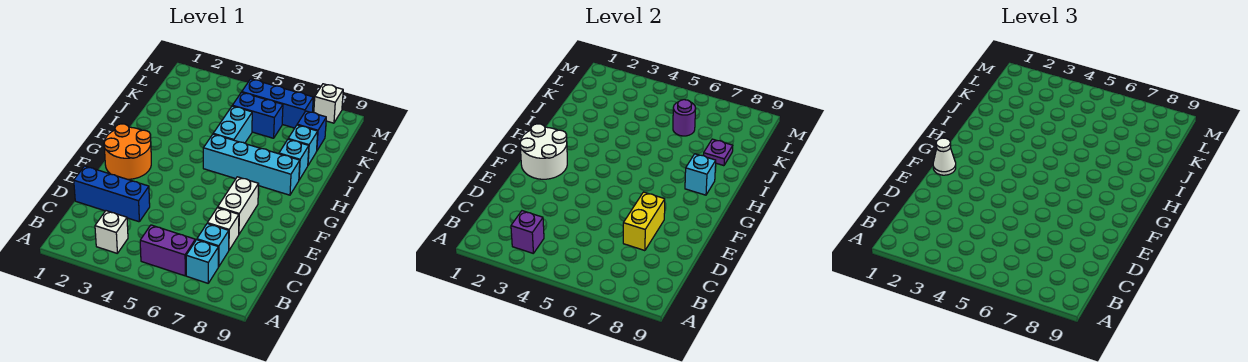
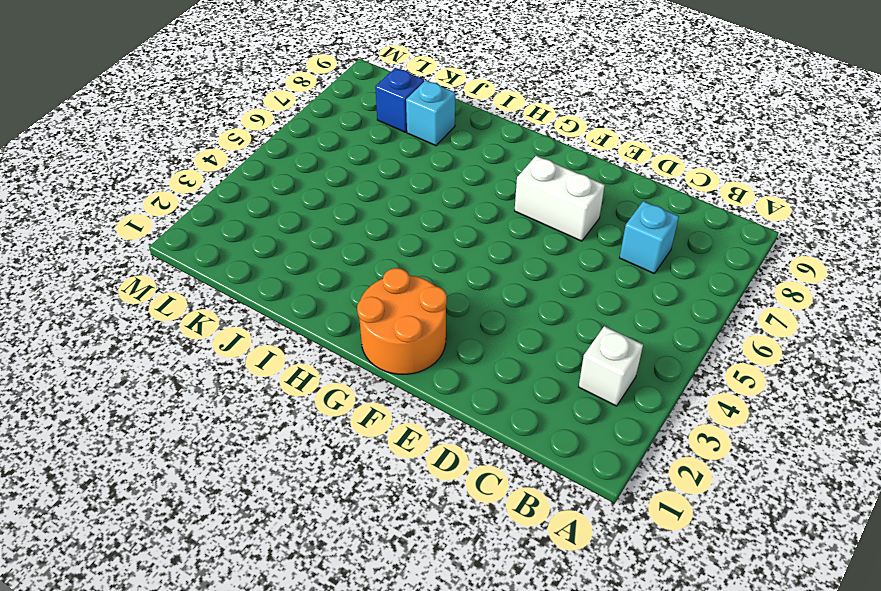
none -> purple brick B5:B6 level 1
none -> cyan brick B7 level 1
none -> blue brick D1:D3 level 1

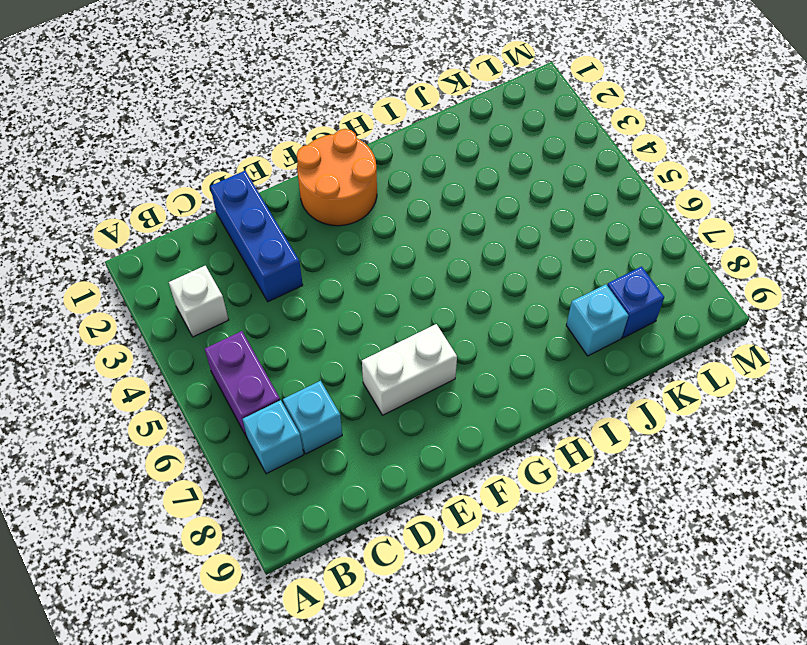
none -> white brick D7 level 1
none -> cyan brick H5:H8 level 1
none -> cyan brick I5:J5 level 1

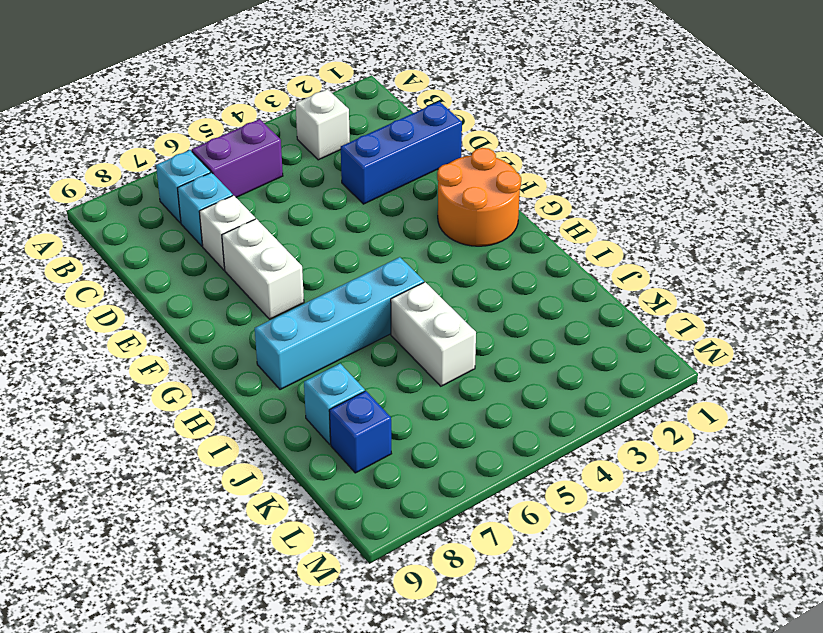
white brick I5:J5 level 1 -> cyan brick I5:J5 level 1
none -> cyan brick I8 level 1
none -> blue brick K5:K6 level 1
none -> blue brick L5:L7 level 1

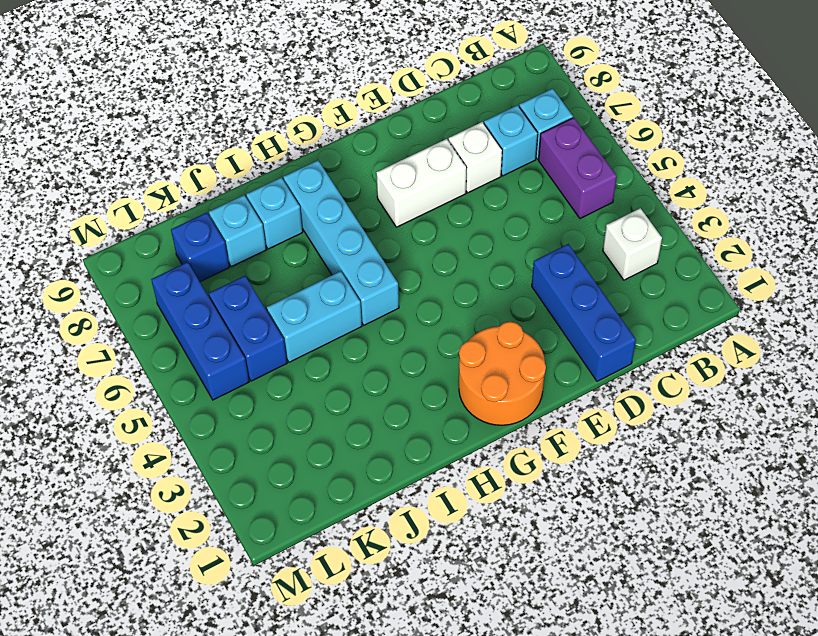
none -> white brick M8 level 1
none -> purple brick B3 level 2
none -> yellow brick D7:E7 level 2

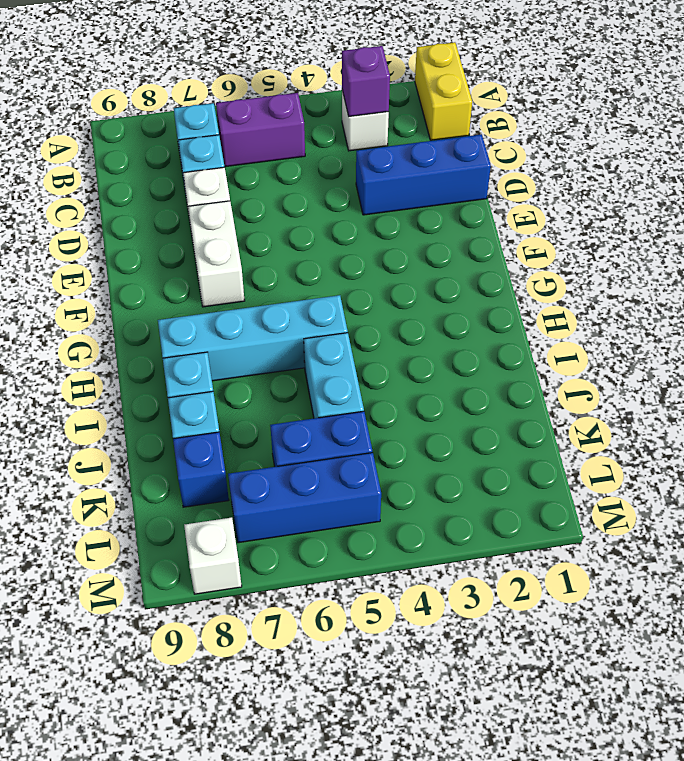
yellow brick A1:B1 level 1 -> yellow brick D7:E7 level 2
none -> orange round brick F1:G2 level 1
none -> white round brick F1:G2 level 2
none -> cyan brick H8 level 2

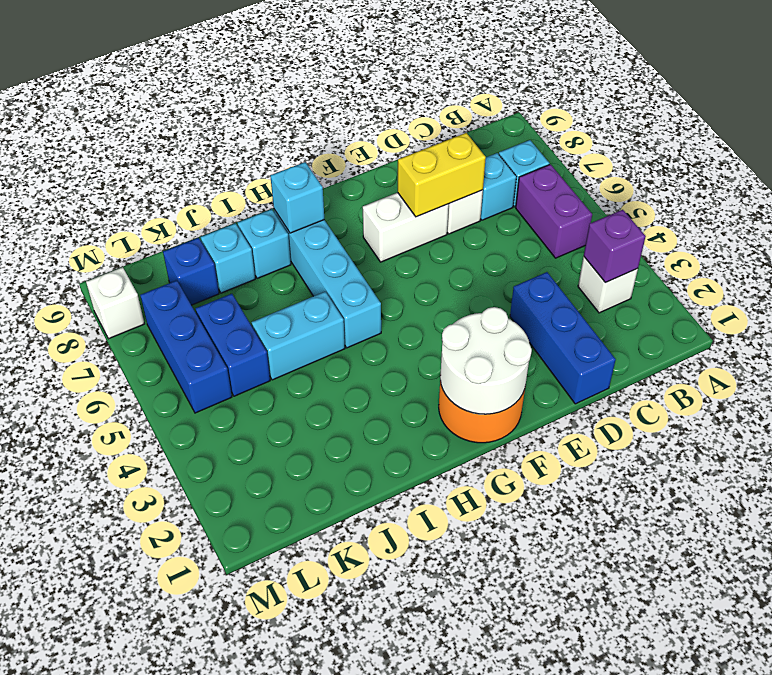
none -> purple plate J8 level 2
none -> purple round brick K6 level 2
none -> white cone F1 level 3

